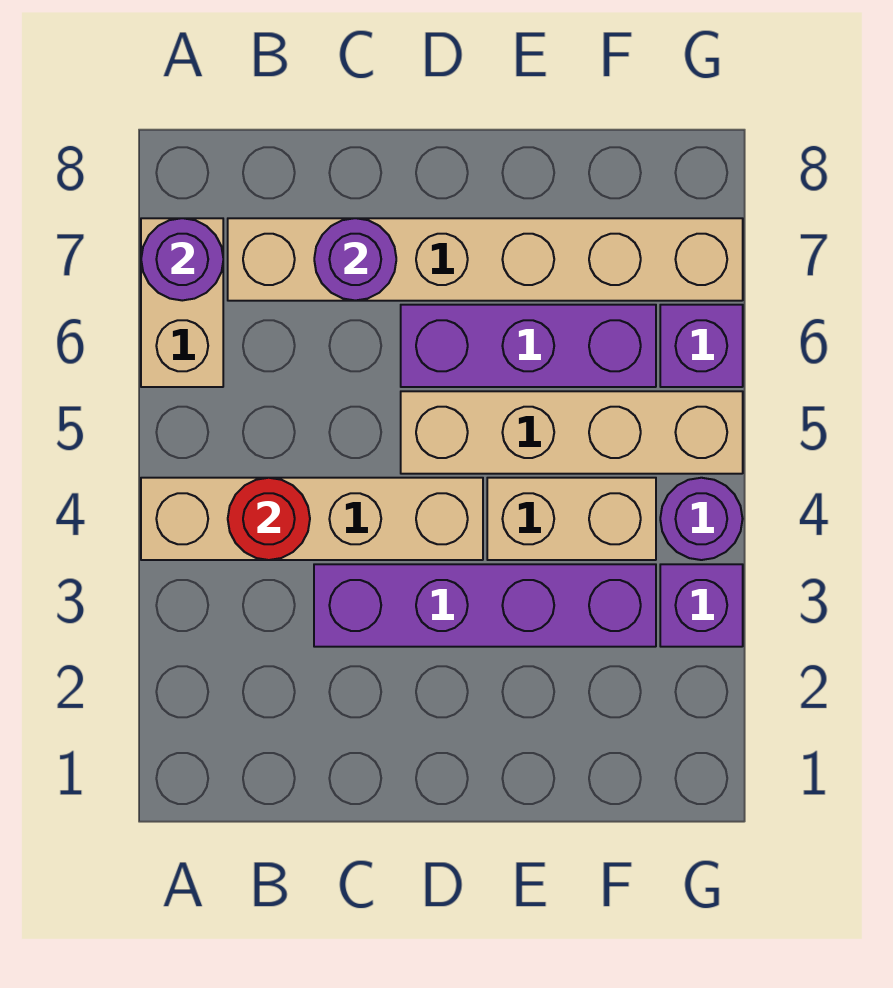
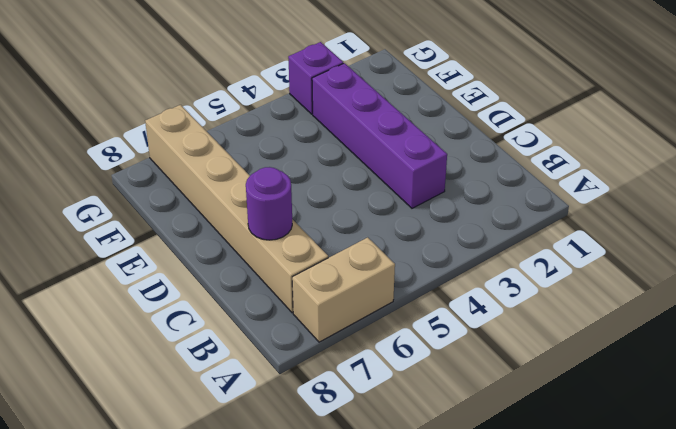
none -> tan brick A4:D4 level 1
none -> tan brick D5:G5 level 1
none -> purple brick D6:F6 level 1

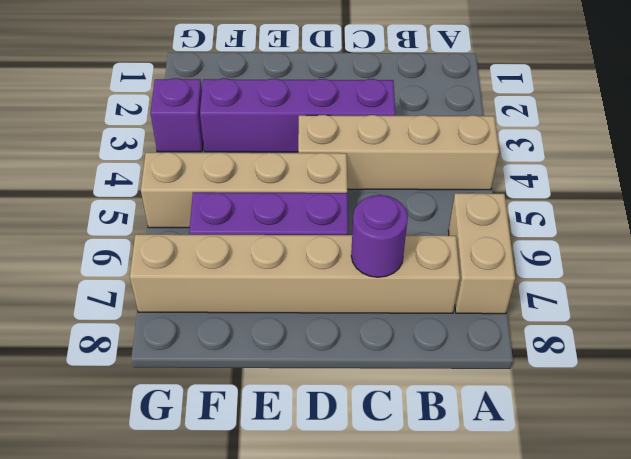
none -> tan brick E4:F4 level 1
none -> purple round brick G4 level 1
none -> purple brick G6 level 1

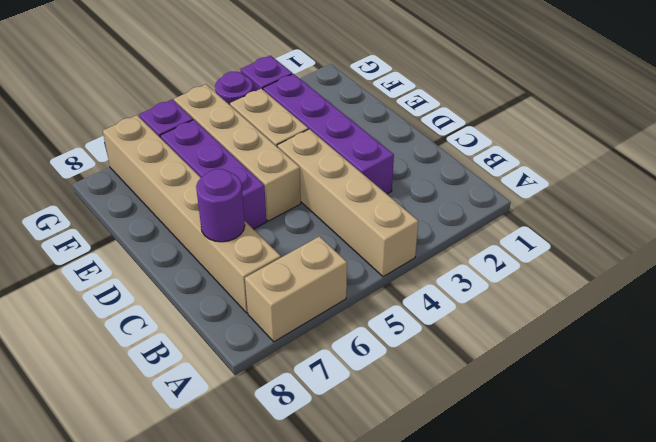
none -> purple round brick A7 level 2
none -> red round brick B4 level 2

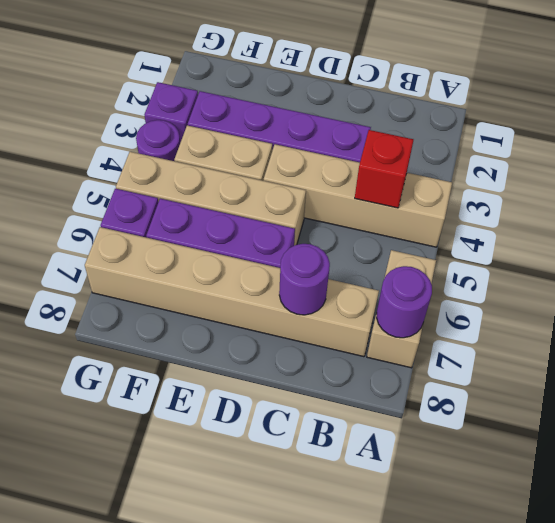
red brick B4 level 2 -> red round brick B4 level 2

